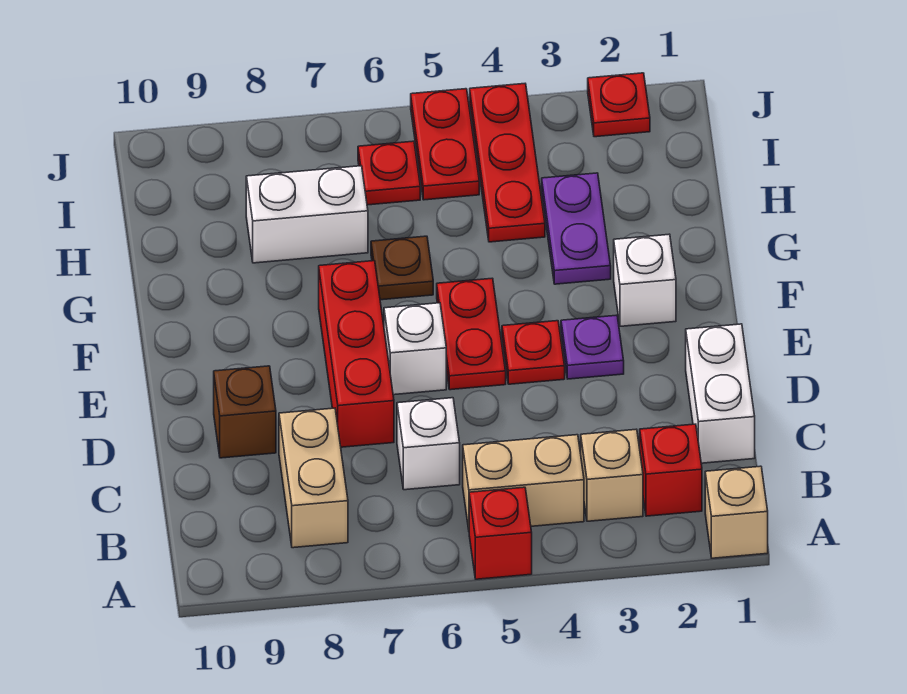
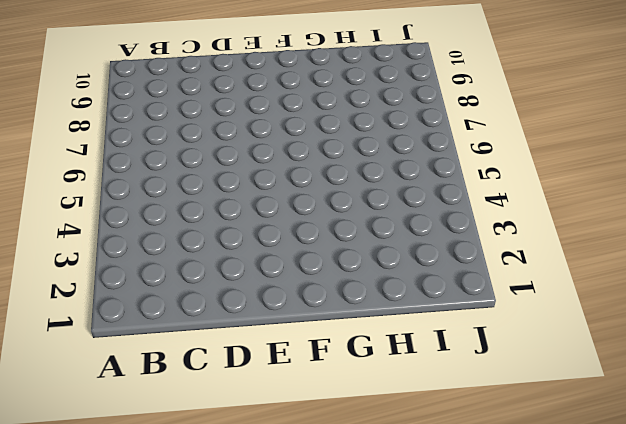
none -> tan brick A1 level 1
none -> red brick A5 level 1
none -> red brick B2 level 1

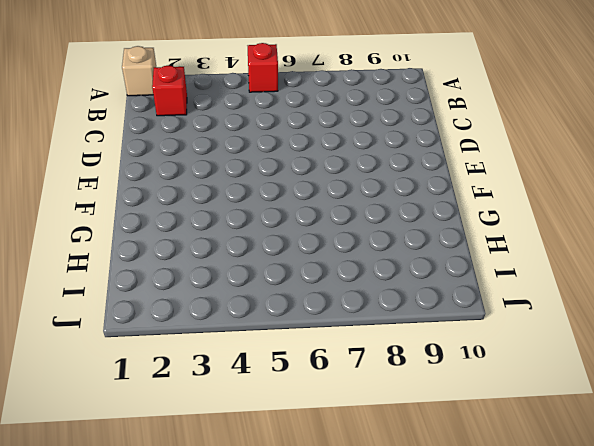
none -> tan brick B3 level 1
none -> tan brick B4:B5 level 1
none -> tan brick B8:C8 level 1

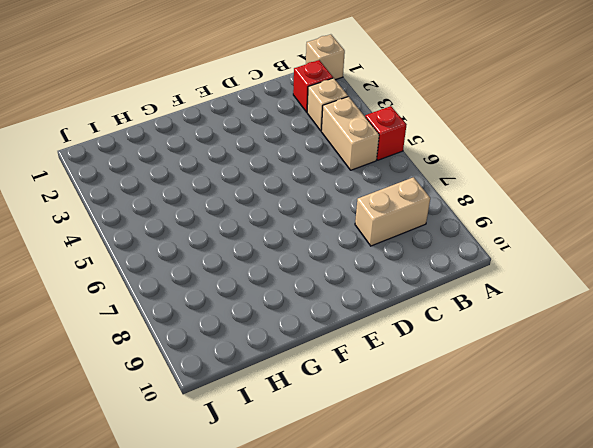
none -> white brick C1:D1 level 1
none -> white brick C6 level 1
none -> red brick D7:F7 level 1

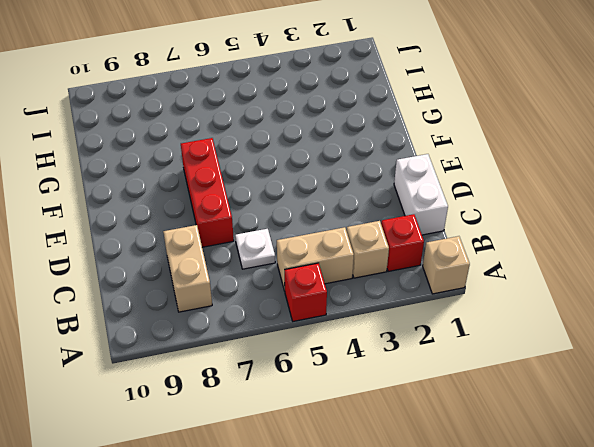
white plate C6 level 1 -> white brick C6 level 1
none -> brown brick D9 level 1
none -> purple plate E3 level 1
none -> red plate E4 level 1

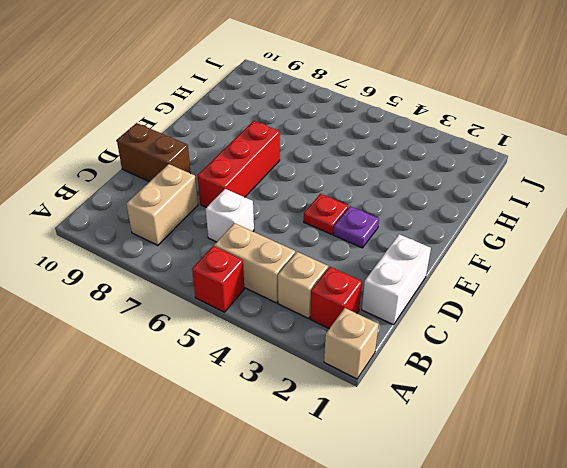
brown brick D9:D10 level 1 -> brown brick D9 level 1
none -> red plate E5:F5 level 1
none -> white brick E6 level 1
none -> white brick F2 level 1

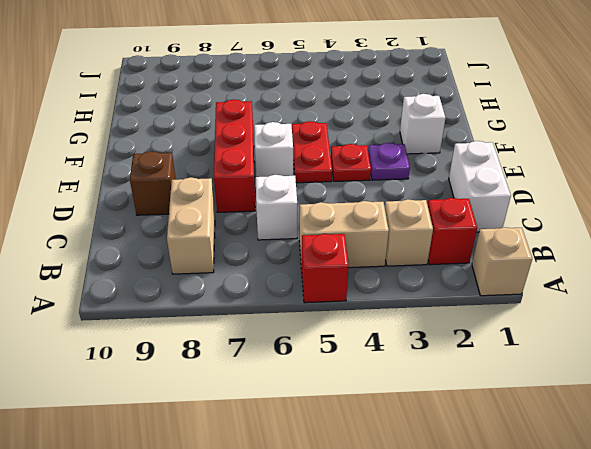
none -> purple plate G3:H3 level 1
none -> brown plate G6 level 1
none -> red plate H4:J4 level 1

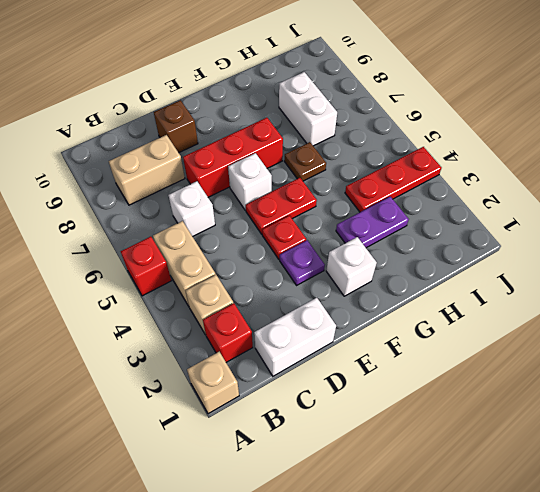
none -> red plate I5:J5 level 1
none -> red plate I6 level 1
none -> red plate J2 level 1

